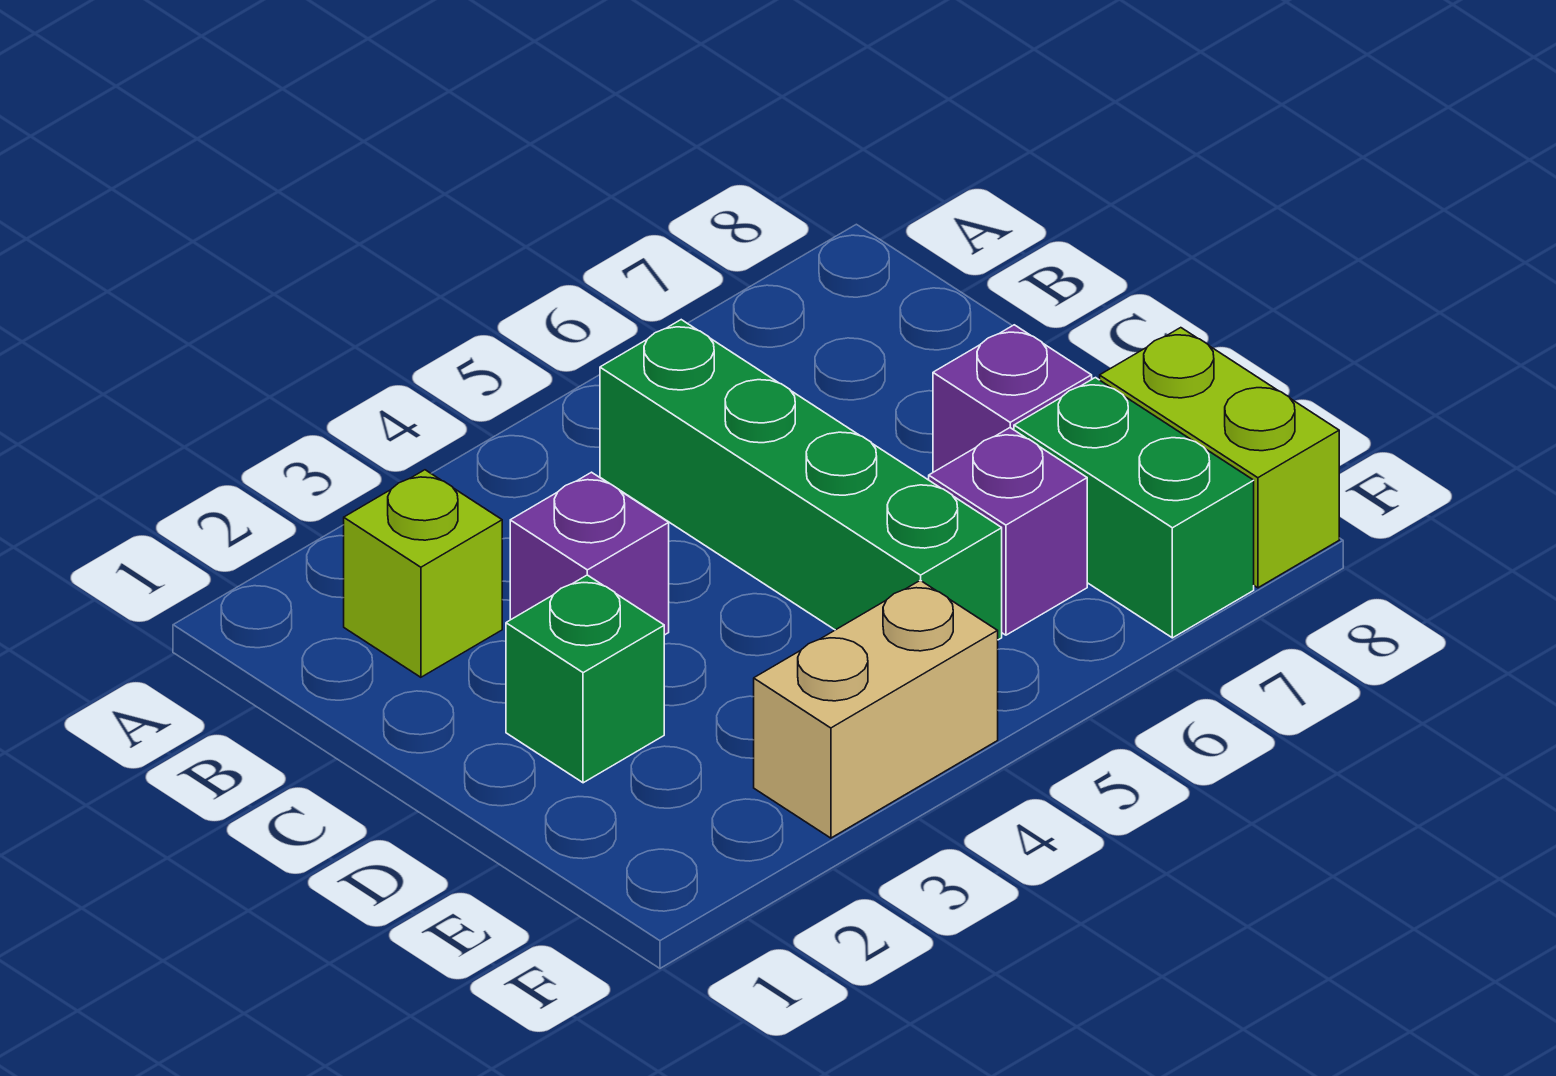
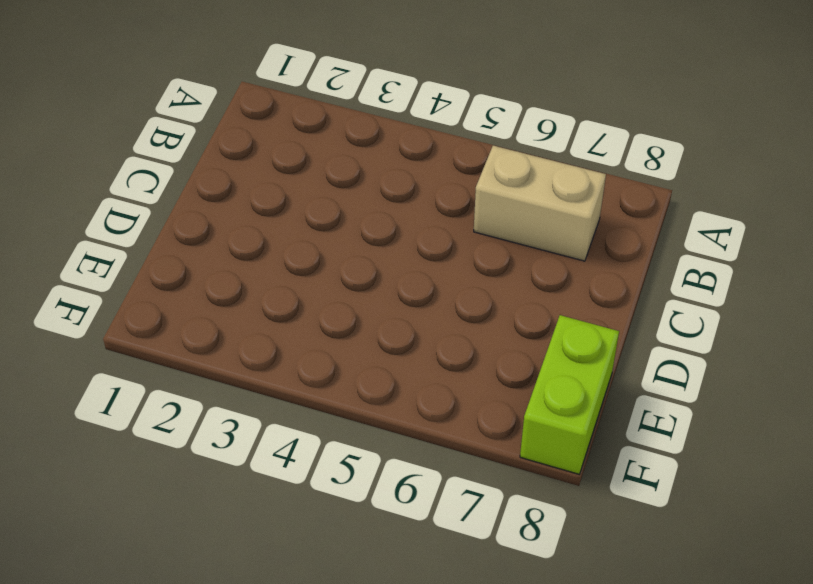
tan brick B6:B7 level 1 -> tan brick F3:F4 level 1
none -> lime brick B2 level 1
none -> green brick B5:E5 level 1

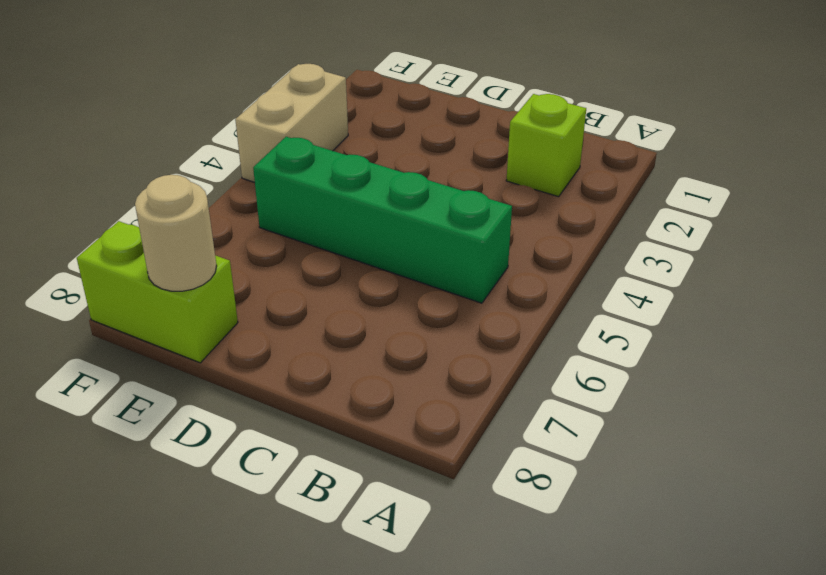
tan round brick E8 level 2 -> none
none -> purple brick C3 level 1
none -> green brick D2 level 1

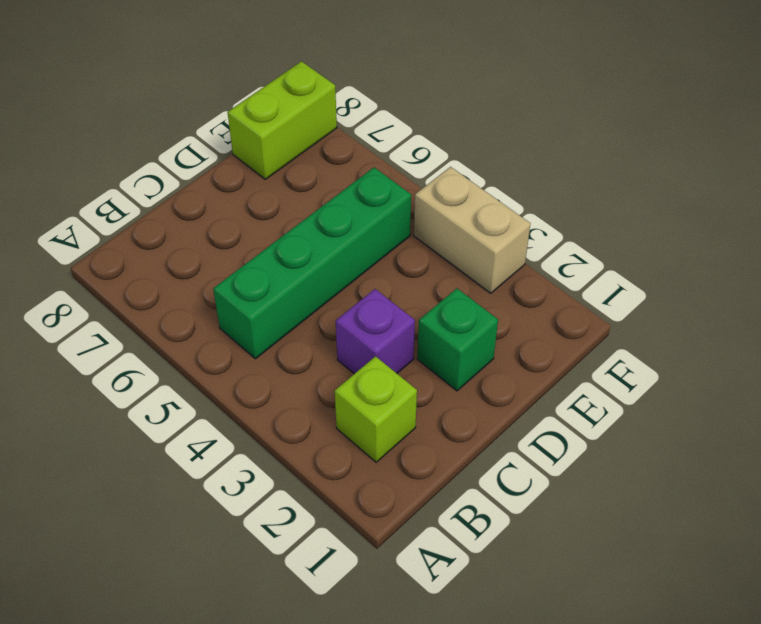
none -> purple brick D7 level 1
none -> purple brick E6 level 1

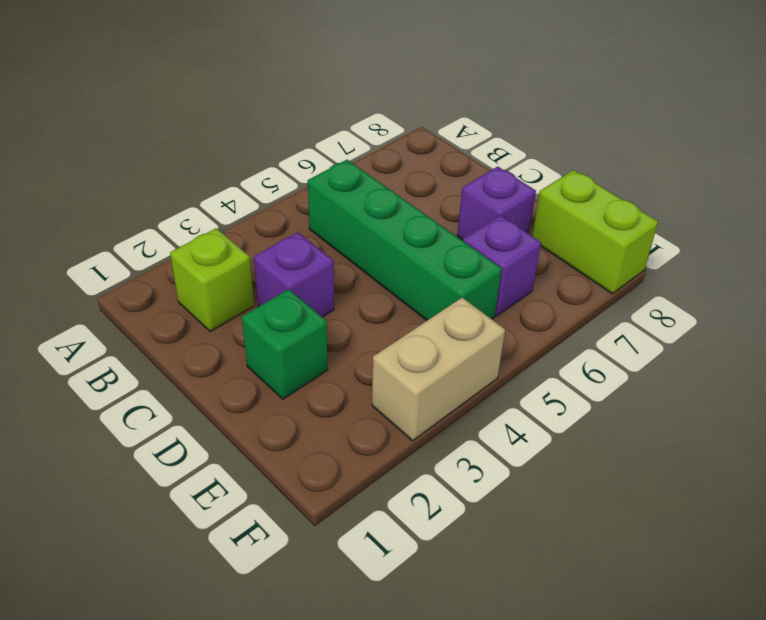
none -> green brick E7:F7 level 1

